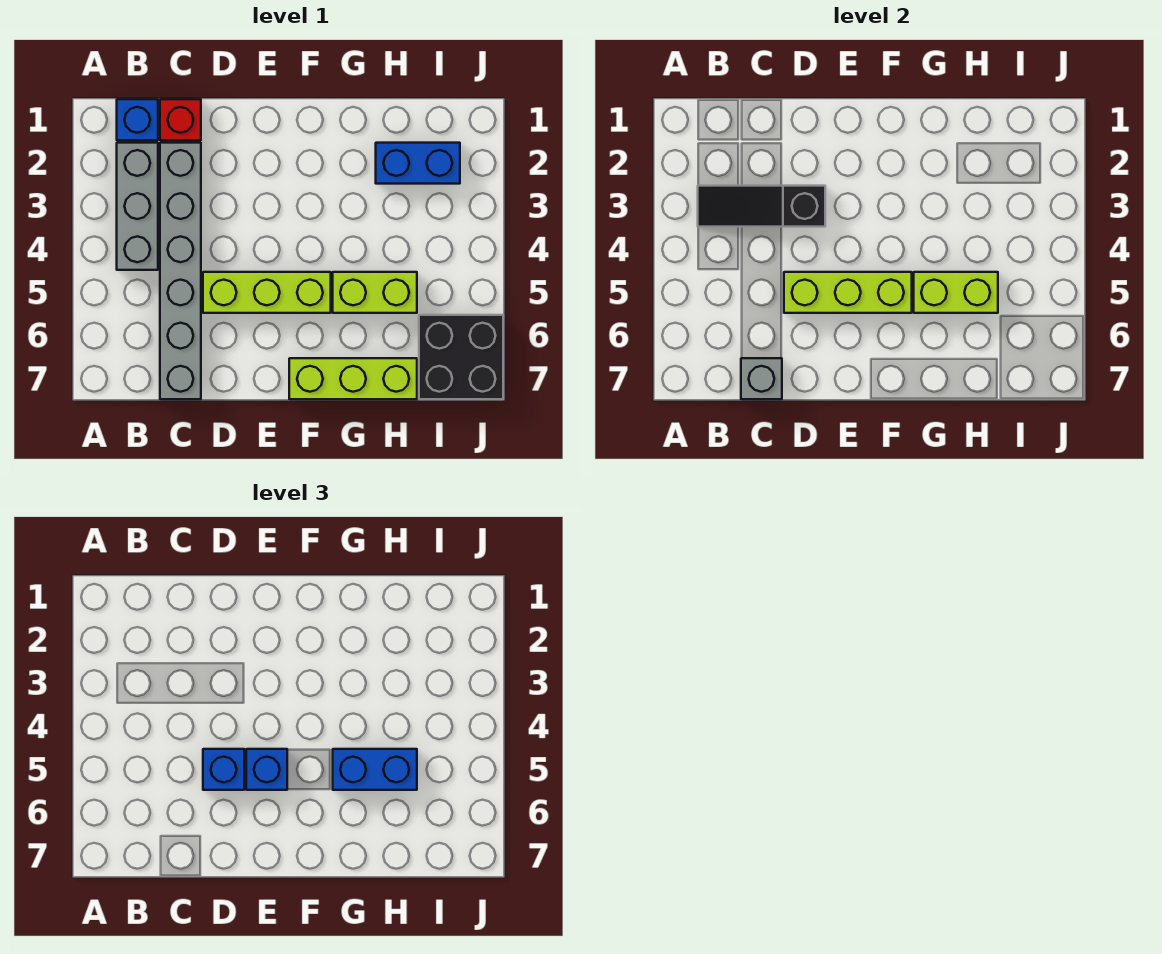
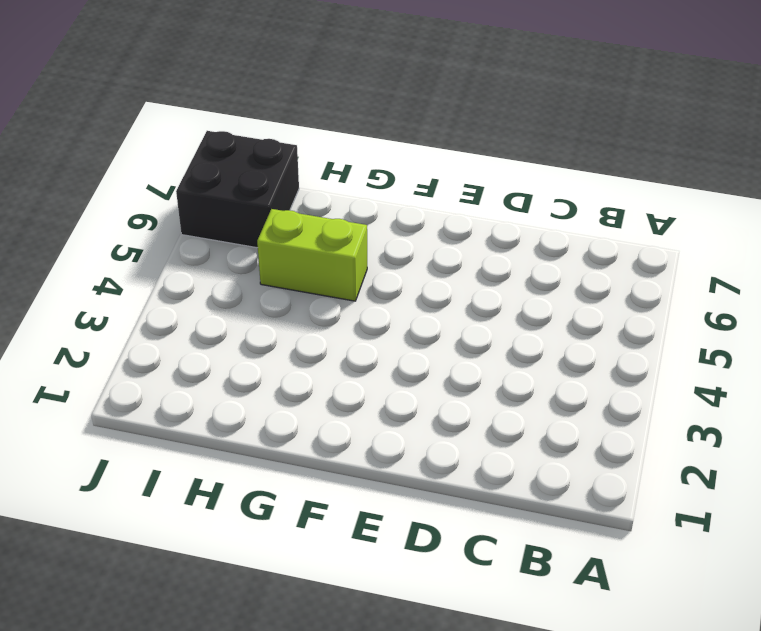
none -> blue brick B1 level 1
none -> grey brick B2:B4 level 1
none -> red brick C1 level 1

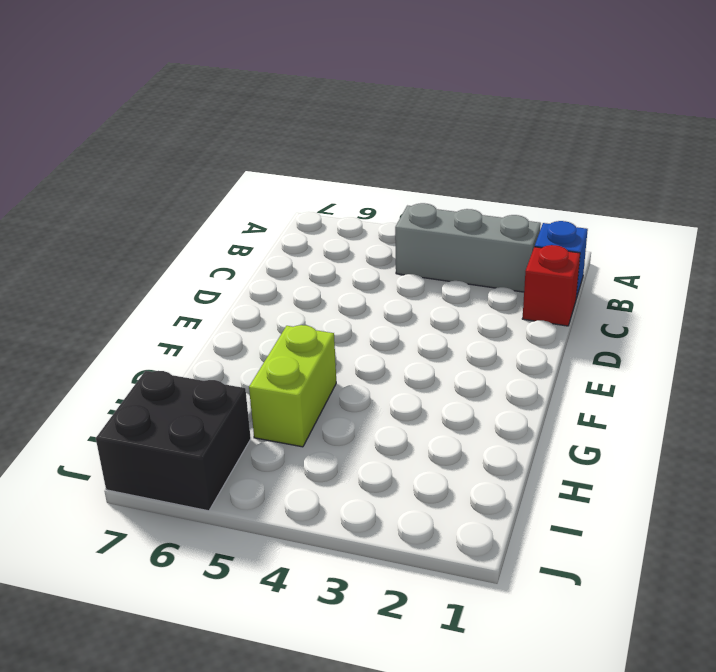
none -> grey brick C2:C7 level 1
none -> lime brick D5:F5 level 1
none -> lime brick F7:H7 level 1

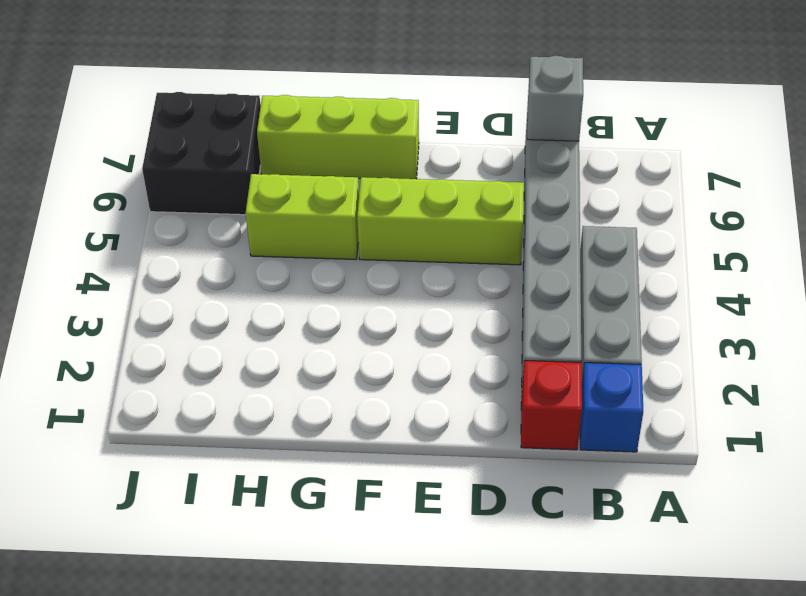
none -> blue brick H2:I2 level 1
none -> black slope B3:D3 level 2 top D
none -> lime brick D5:F5 level 2

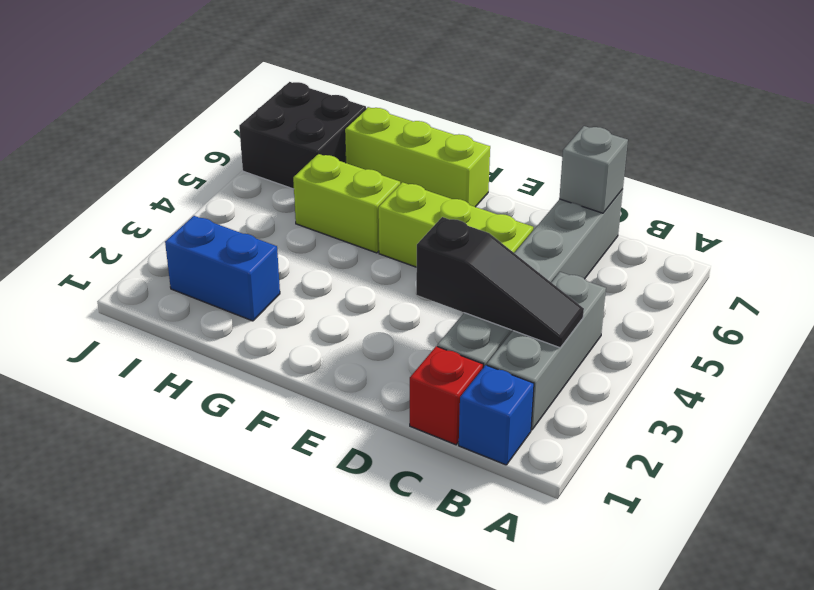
none -> lime brick D5:F5 level 2
none -> lime brick G5:H5 level 2
none -> blue brick D5 level 3

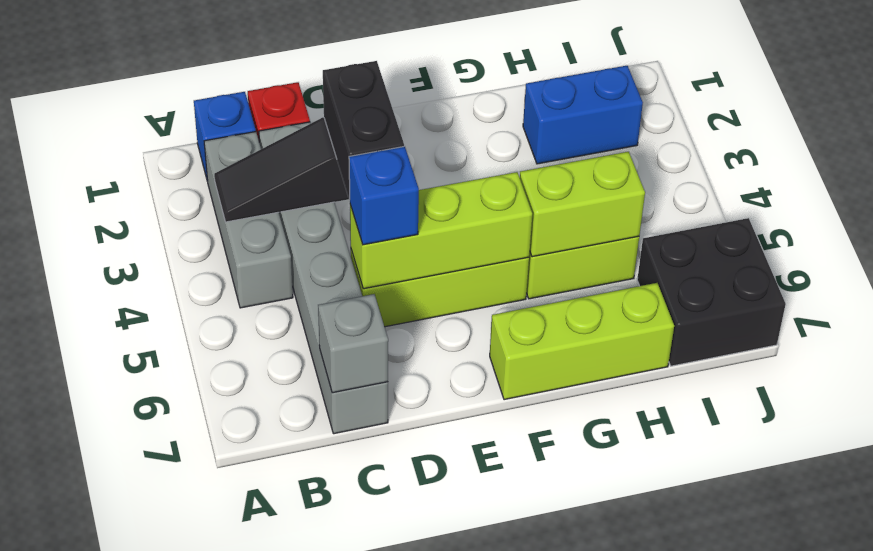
black brick D3:D4 level 3 -> none
none -> blue brick E5 level 3
none -> blue brick G5:H5 level 3

